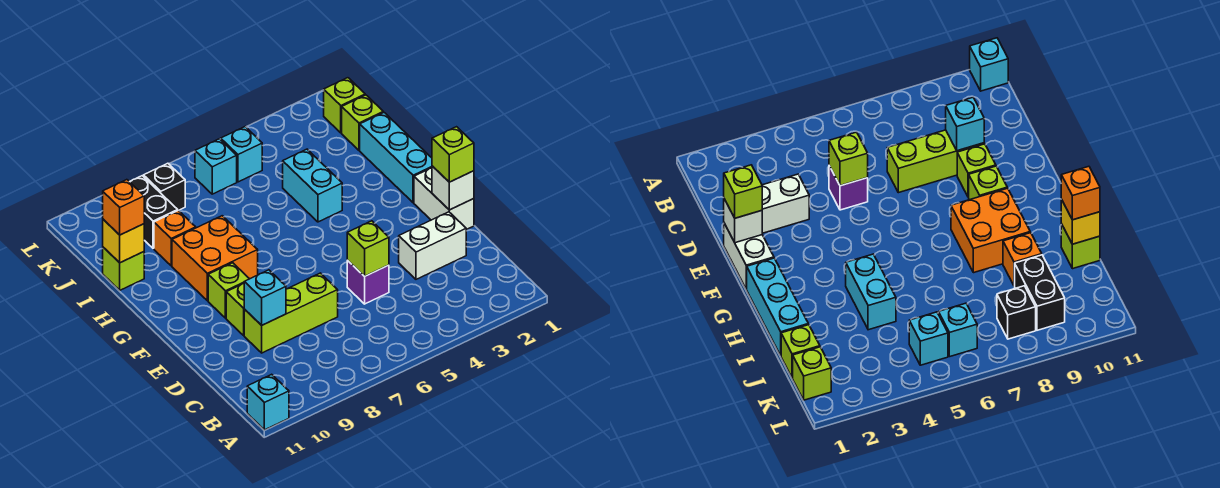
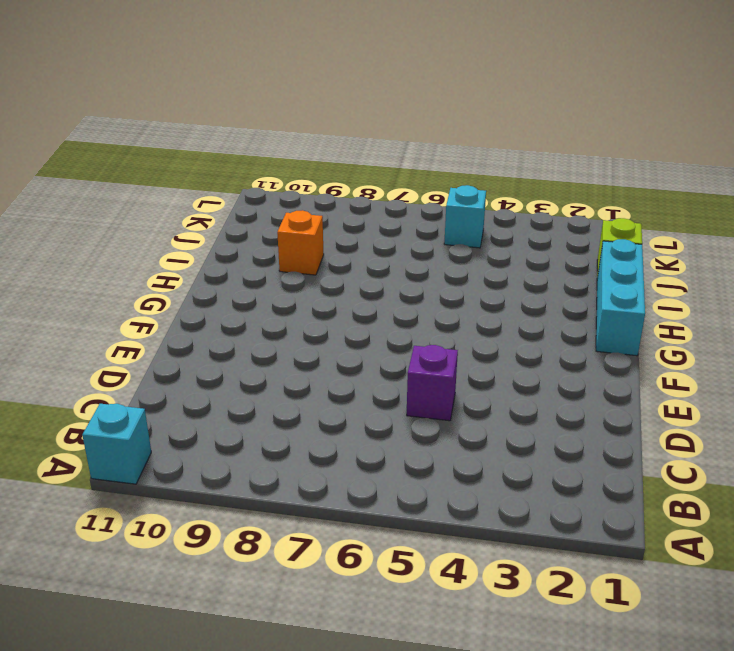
none -> white brick D2:D3 level 1
none -> lime brick D7:D9 level 1
none -> white brick E1:F1 level 1

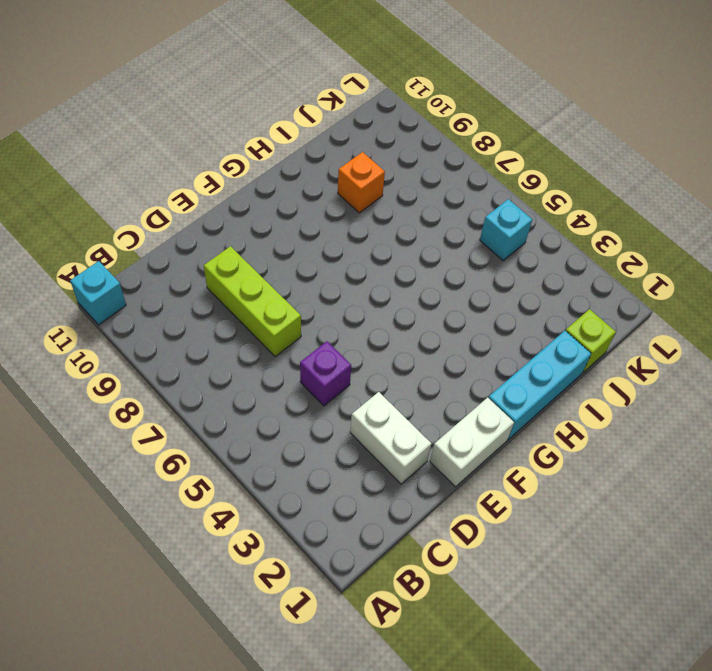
none -> lime brick E9 level 1
none -> lime brick F9 level 1
none -> orange brick G8:H9 level 1

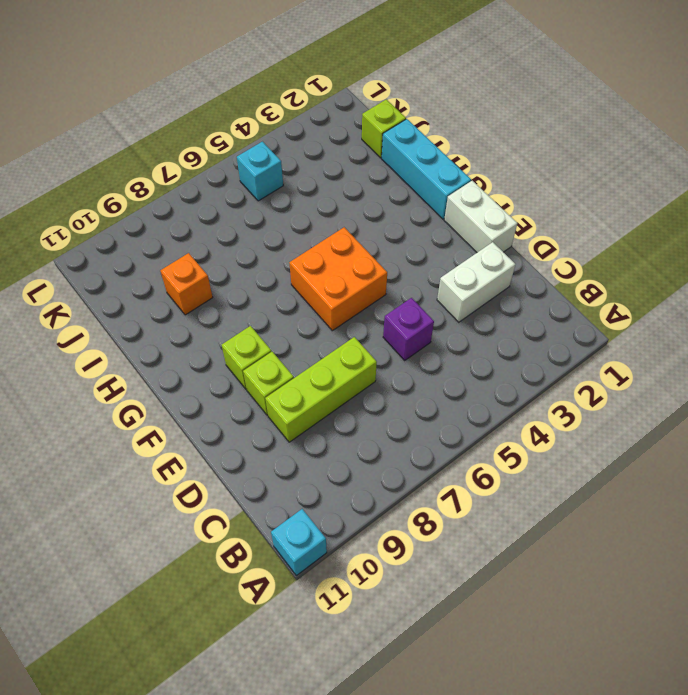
orange brick F5:G6 level 1 -> orange brick G8:H9 level 1
none -> cyan brick H4:I4 level 1
none -> lime brick I11 level 1
none -> black brick J9:K9 level 1

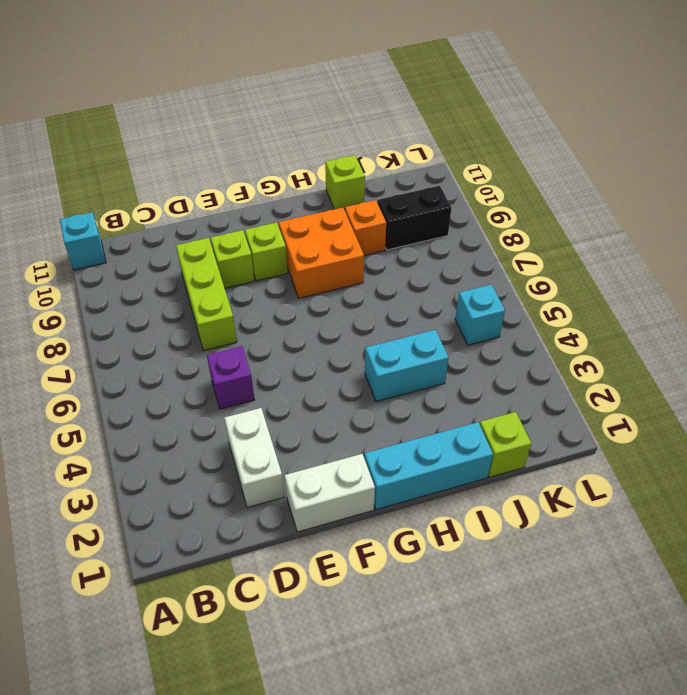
none -> lime brick K1 level 1
none -> cyan brick K6 level 1
none -> black brick K8 level 1

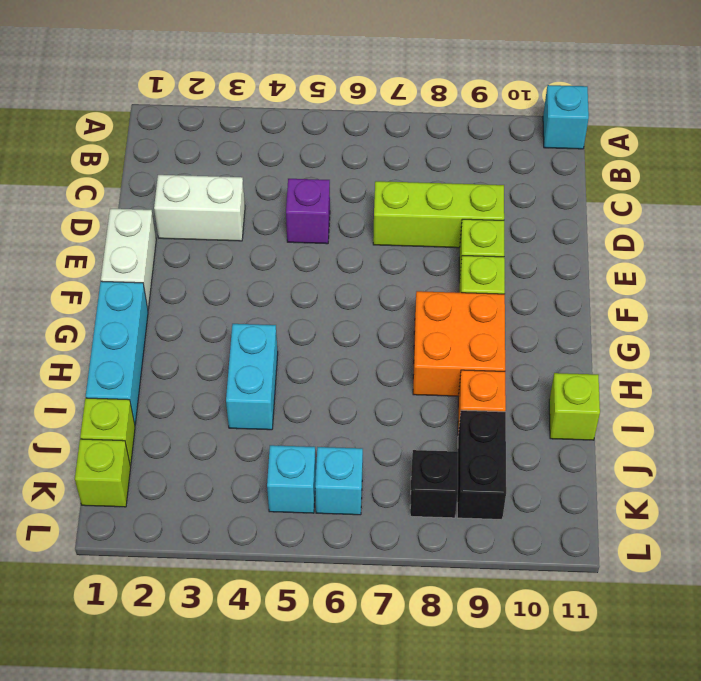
none -> lime brick D5 level 2
none -> cyan brick D9 level 2
none -> white brick E1 level 2

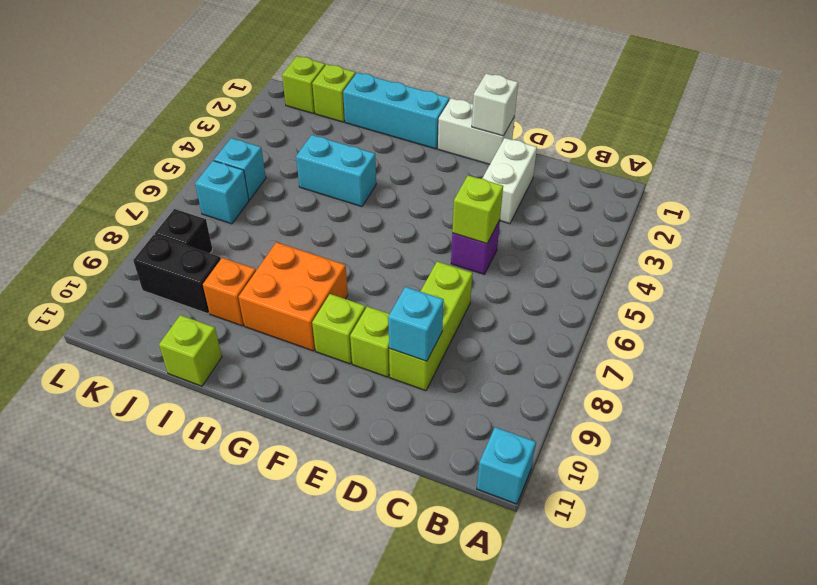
none -> yellow brick I11 level 2
none -> lime brick E1 level 3
none -> orange brick I11 level 3

